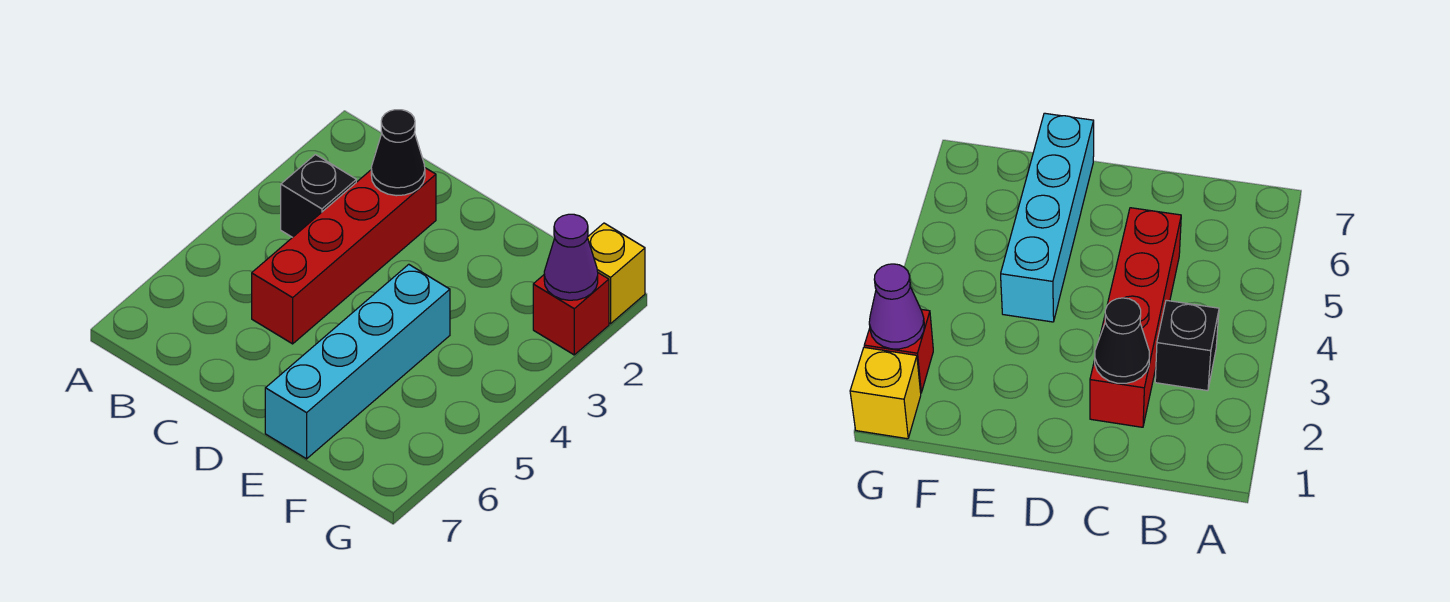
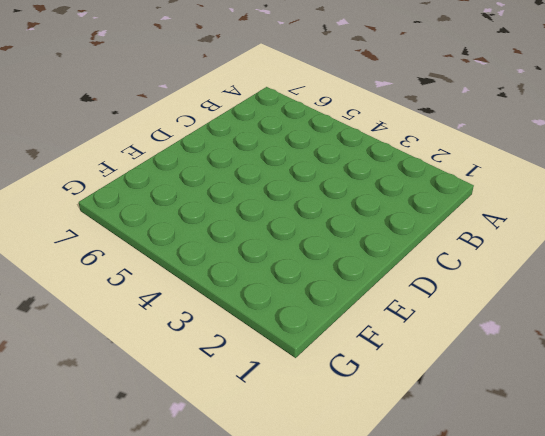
none -> black brick B3 level 1
none -> red brick C2:C5 level 1

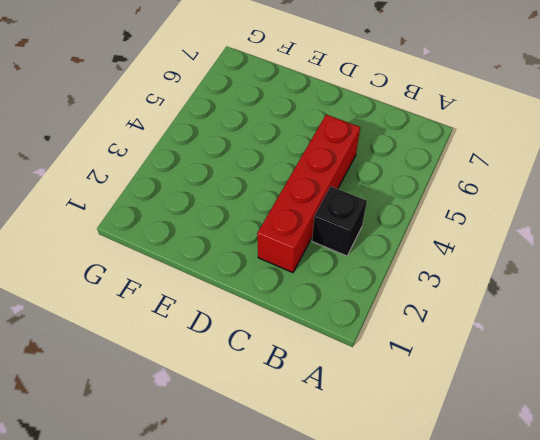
none -> cyan brick E4:E7 level 1
none -> yellow brick G1 level 1

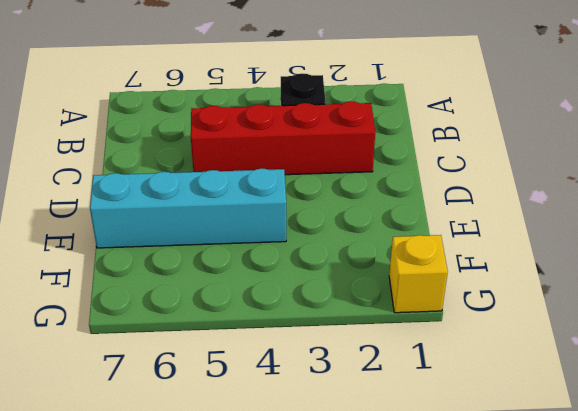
none -> red brick G2 level 1
none -> black cone C2 level 2

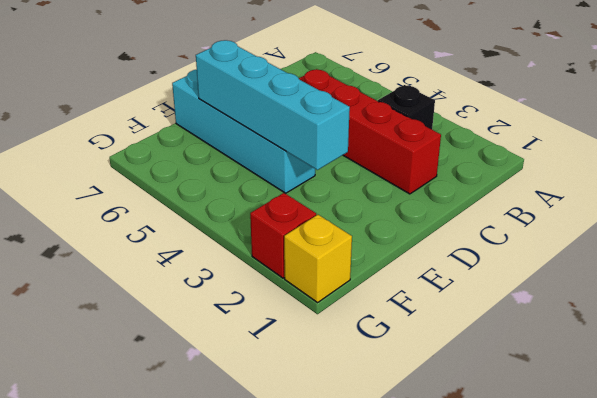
cyan brick E3:E6 level 2 -> none
none -> black cone C2 level 2
none -> purple cone G2 level 2

